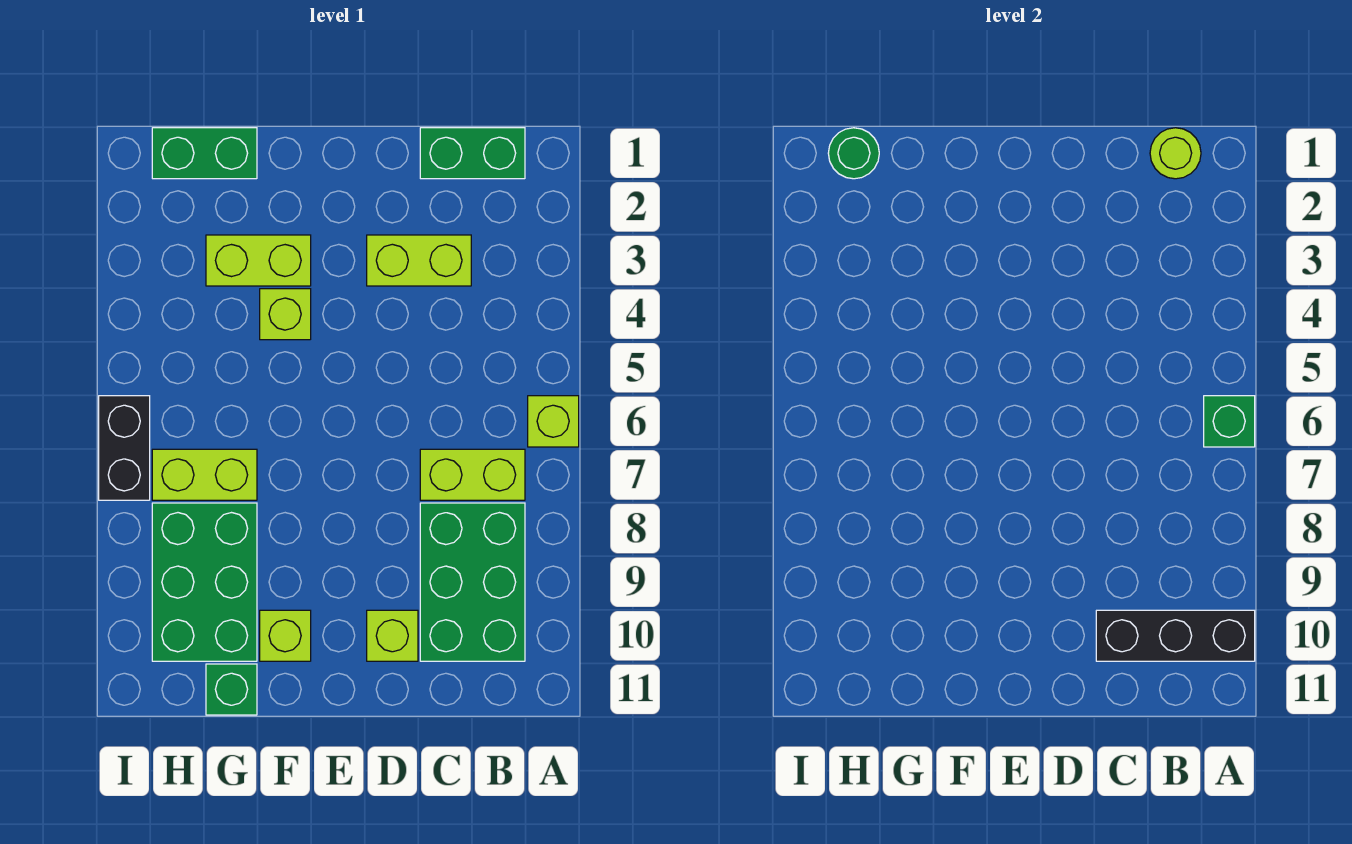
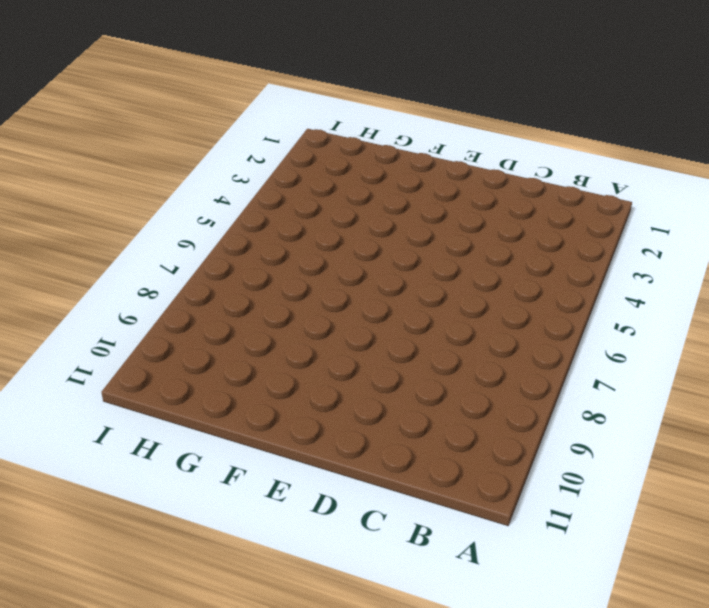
none -> lime brick A6 level 1
none -> green brick B1:C1 level 1
none -> lime brick B7:C7 level 1

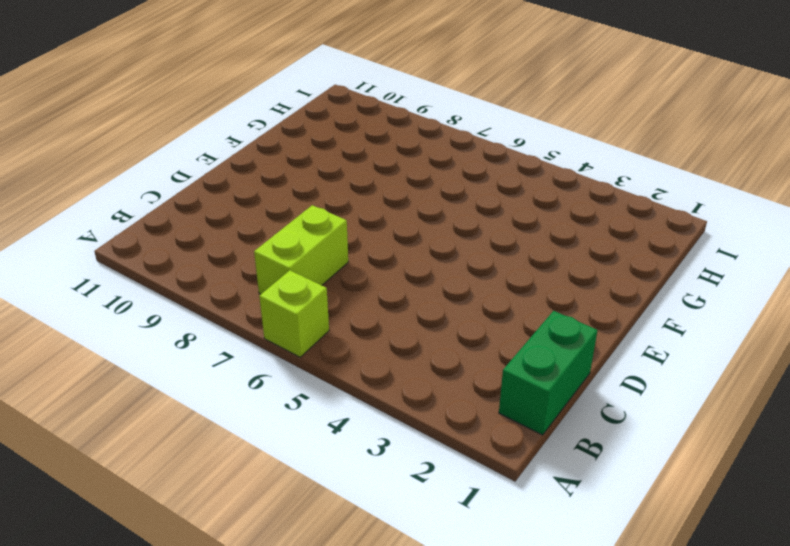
none -> green brick B8:C10 level 1
none -> lime brick C3:D3 level 1
none -> lime brick D10 level 1

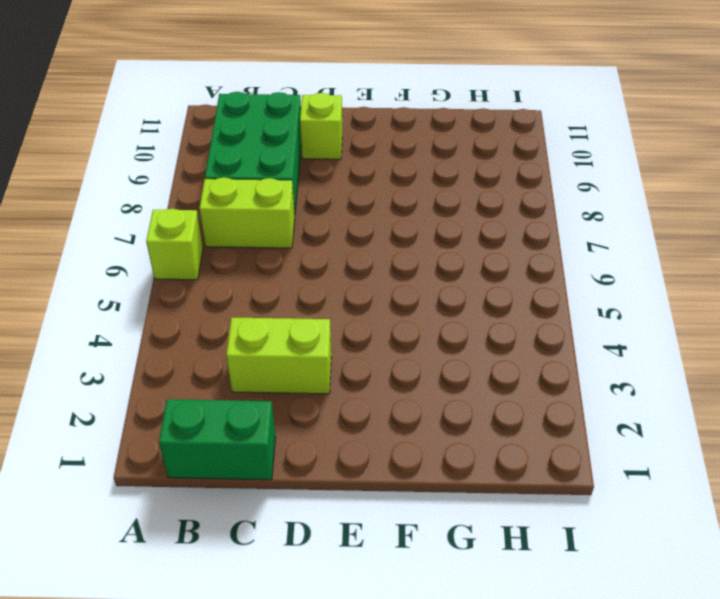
none -> lime brick F3:G3 level 1
none -> lime brick F4 level 1
none -> lime brick F10 level 1

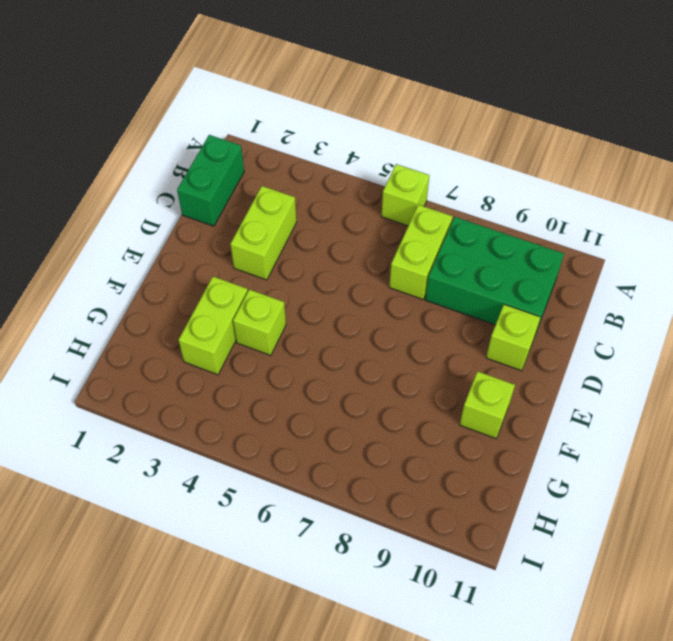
none -> green brick G1:H1 level 1
none -> lime brick G7:H7 level 1
none -> green brick G8:H10 level 1

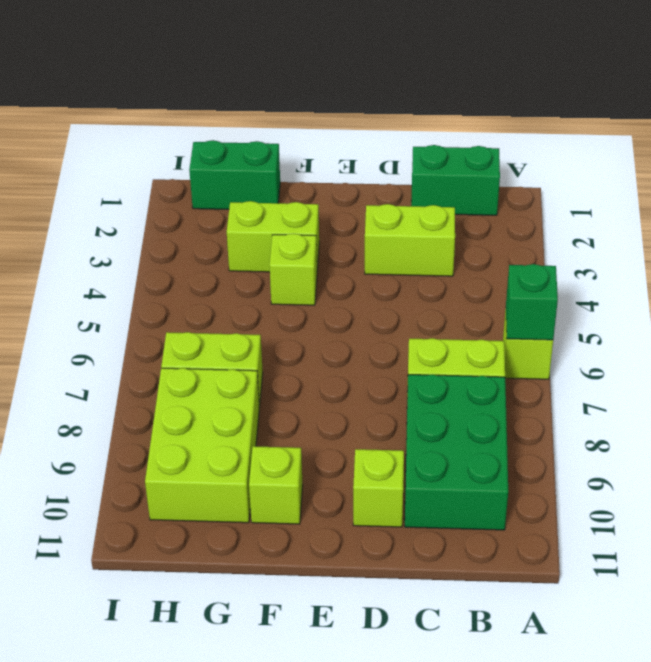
lime brick G8:H10 level 1 -> green brick G8:H10 level 1
none -> green brick G11 level 1
none -> black brick I6:I7 level 1
none -> black brick A10:C10 level 2

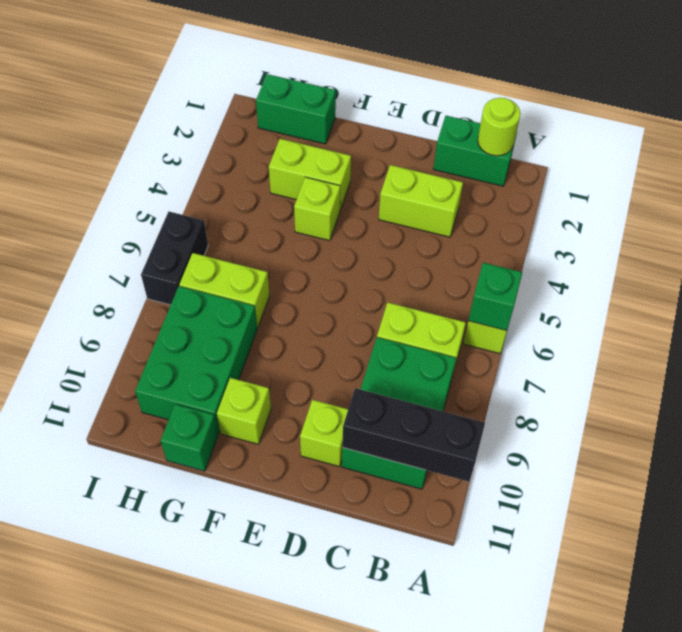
none -> green round brick H1 level 2

